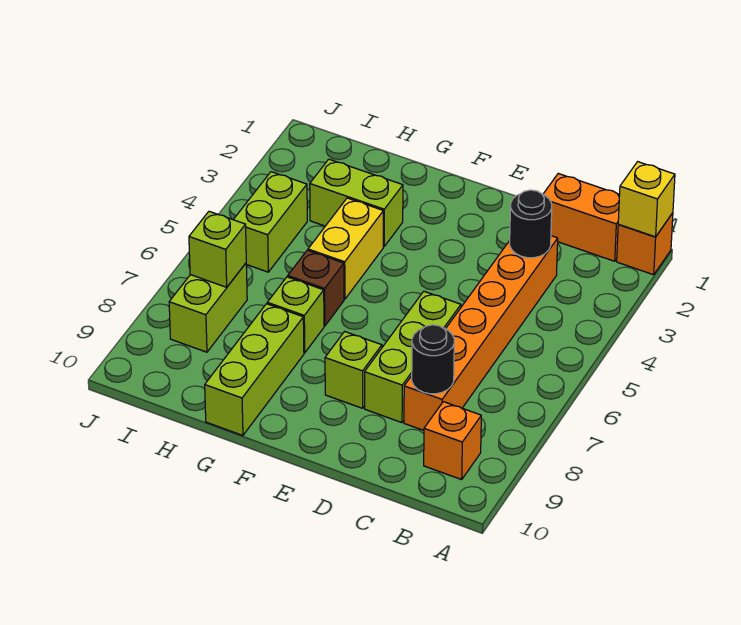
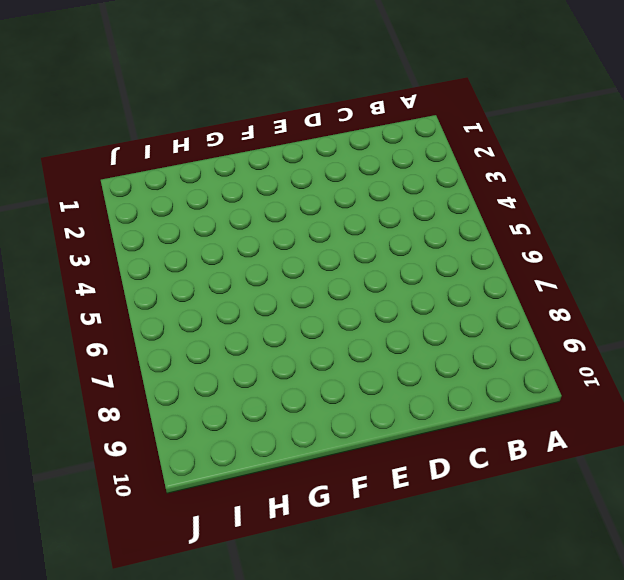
none -> orange brick A1 level 1
none -> orange brick B1:C1 level 1
none -> orange brick B9 level 1

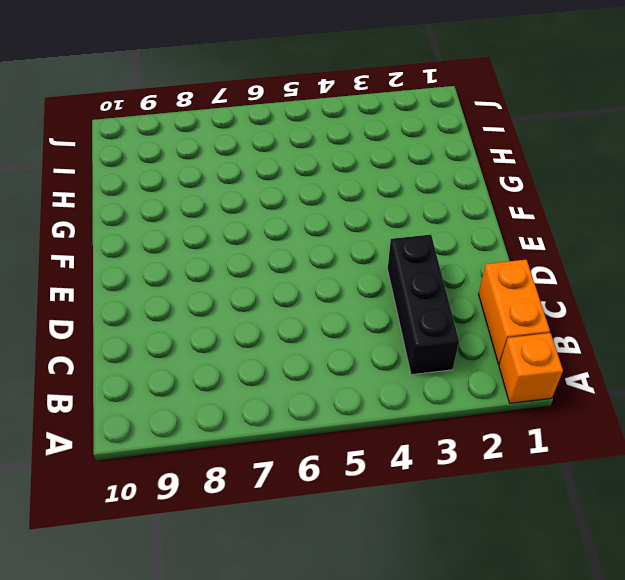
black brick B3:D3 level 1 -> orange brick C3:C8 level 1
none -> orange brick B9 level 1
none -> lime brick D6:D8 level 1
none -> lime brick E8 level 1

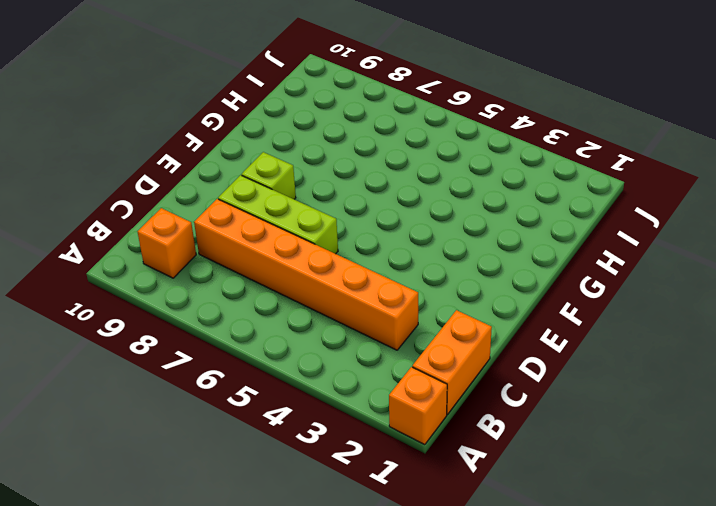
none -> lime brick G3:H3 level 1
none -> yellow brick G4:G5 level 1
none -> brown brick G6 level 1

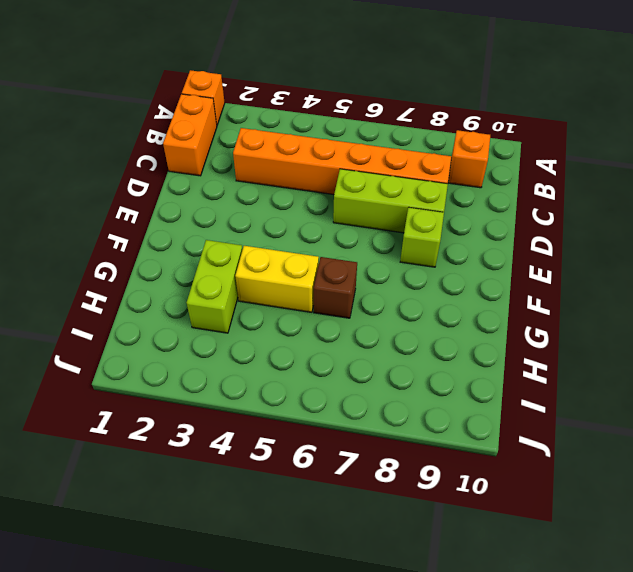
none -> lime brick G7 level 1
none -> lime brick G8:G10 level 1
none -> lime brick I4:I5 level 1

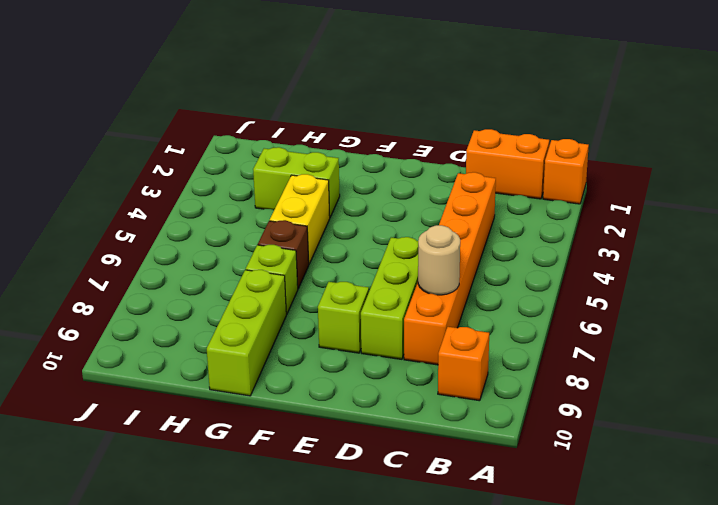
tan round brick C7 level 2 -> none
none -> lime brick I4:I5 level 1
none -> lime brick I7:I8 level 1
none -> yellow brick A1 level 2

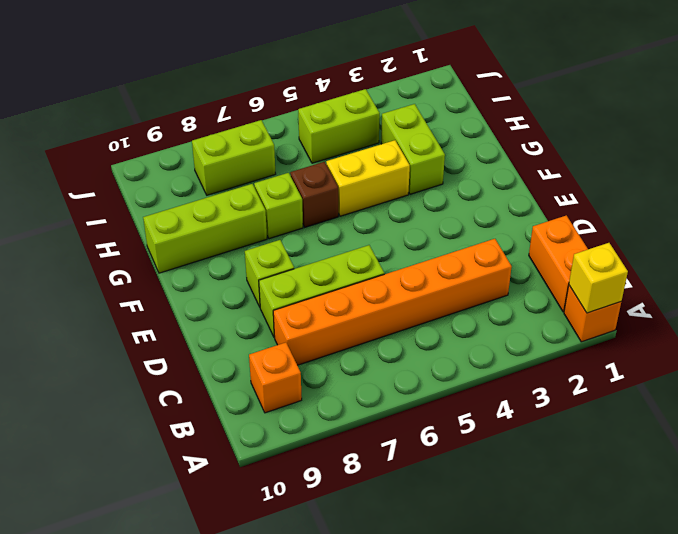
none -> black round brick C3 level 2
none -> black round brick C8 level 2
none -> lime brick I7 level 2

